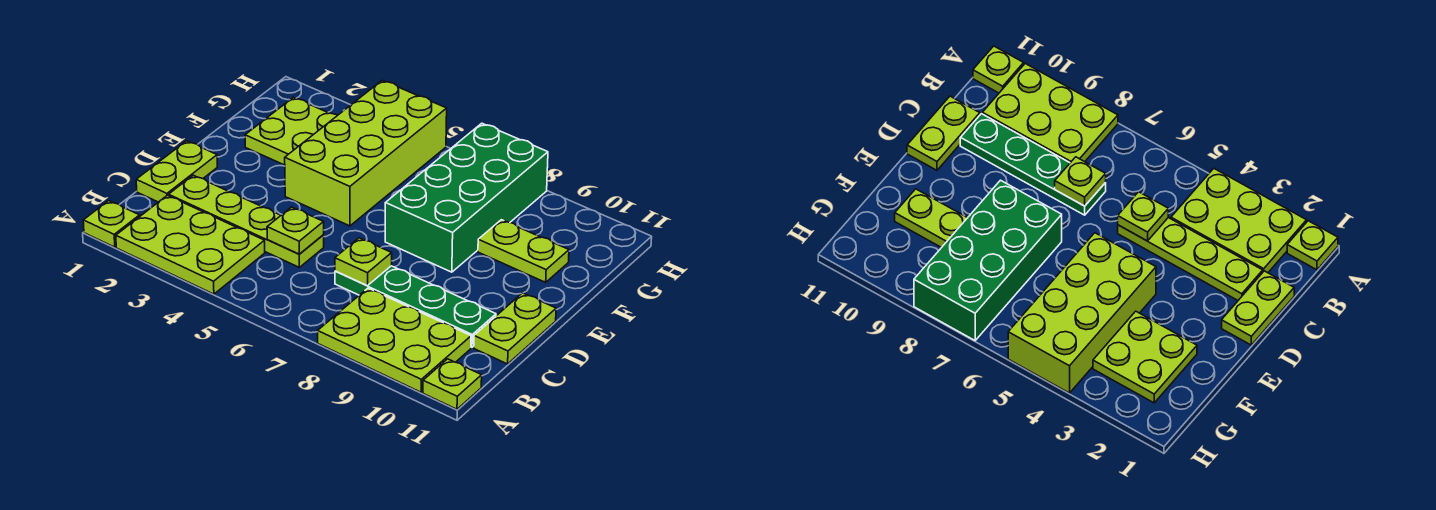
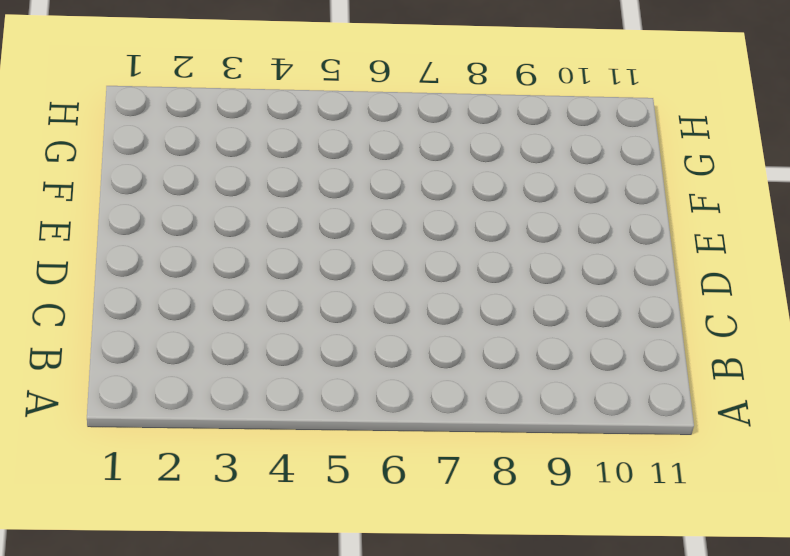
none -> lime plate A1 level 1
none -> lime plate A2:B4 level 1
none -> lime plate A8:B10 level 1

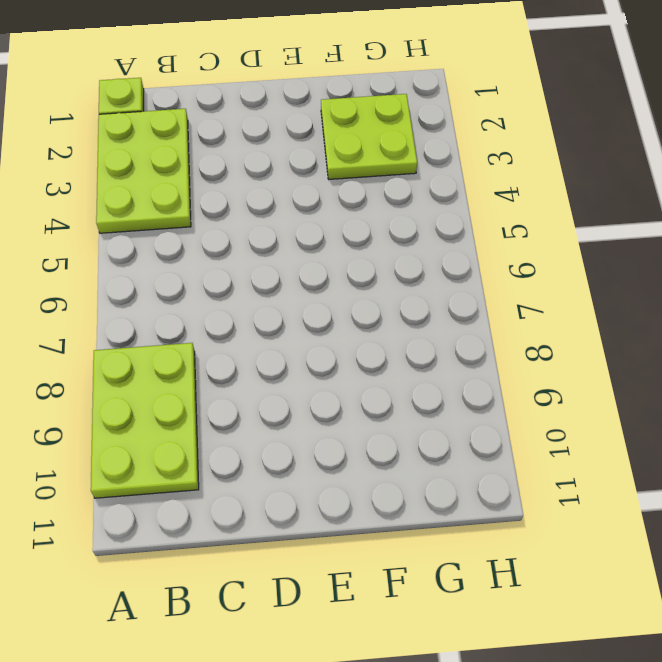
none -> lime plate A11 level 1
none -> lime plate C1:D1 level 1
none -> lime plate C2:C5 level 1

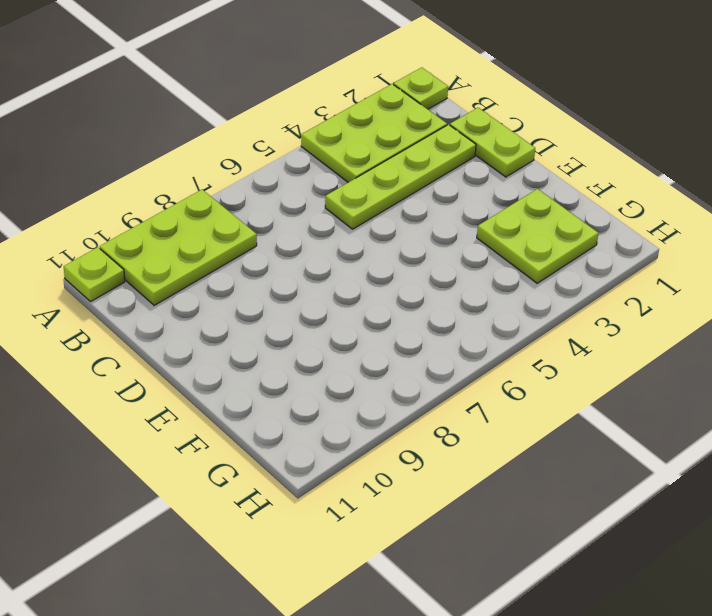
none -> green plate C7:C10 level 1
none -> lime plate C11:D11 level 1
none -> lime brick E4:H5 level 1

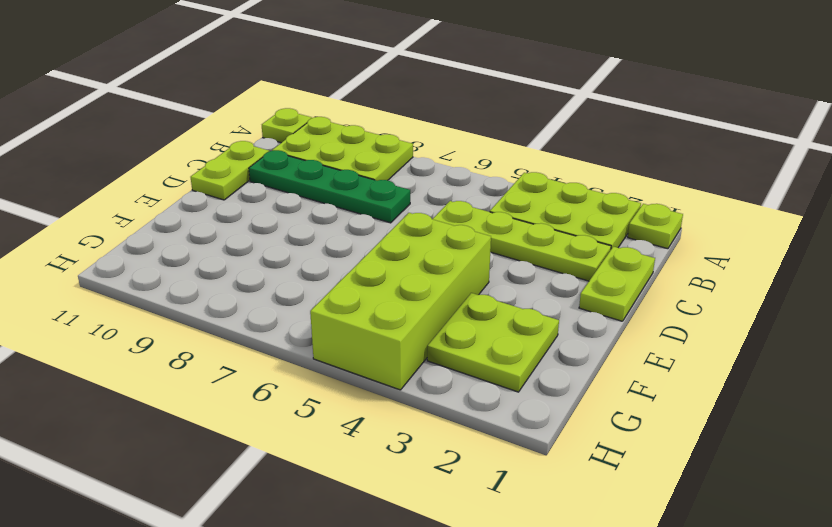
none -> green brick E7:H8 level 1
none -> lime plate F9:F10 level 1
none -> lime plate C5 level 2

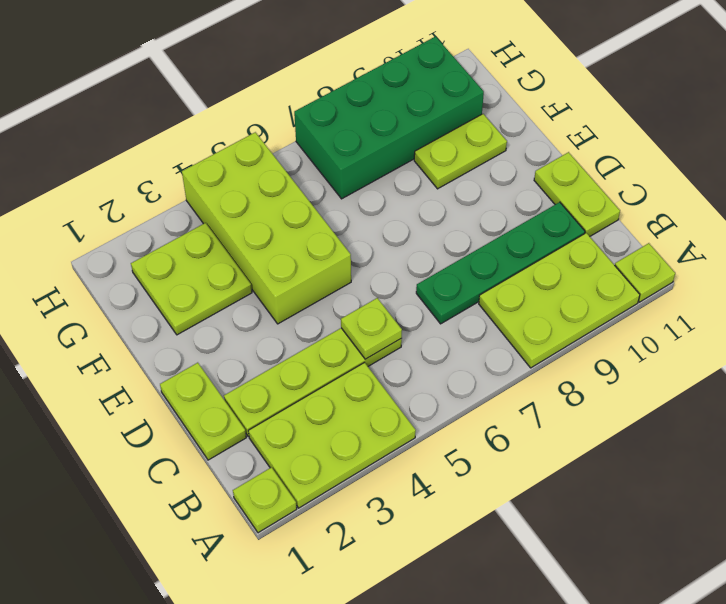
green brick G7:H10 level 1 -> green brick E7:H8 level 1
none -> lime plate C7 level 2

